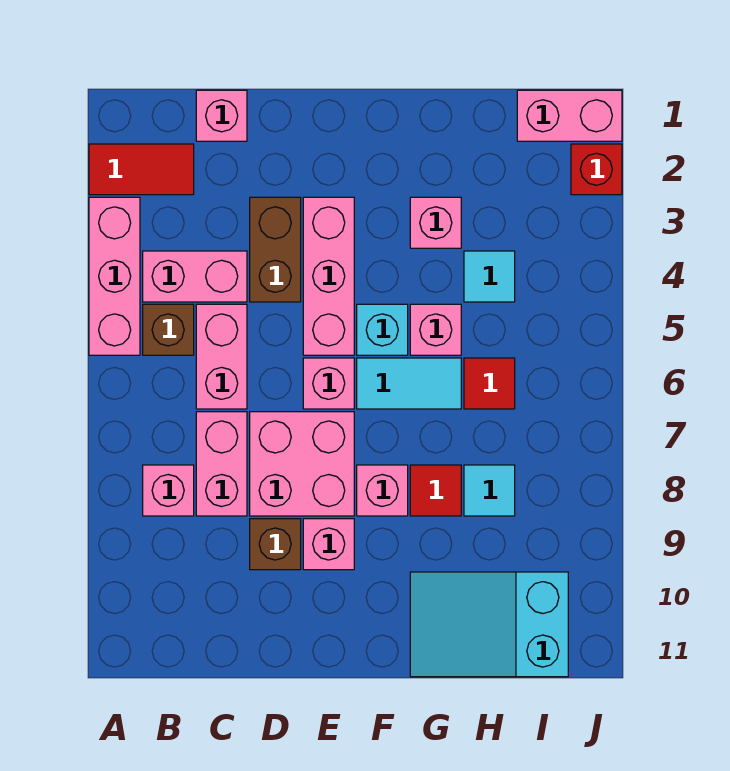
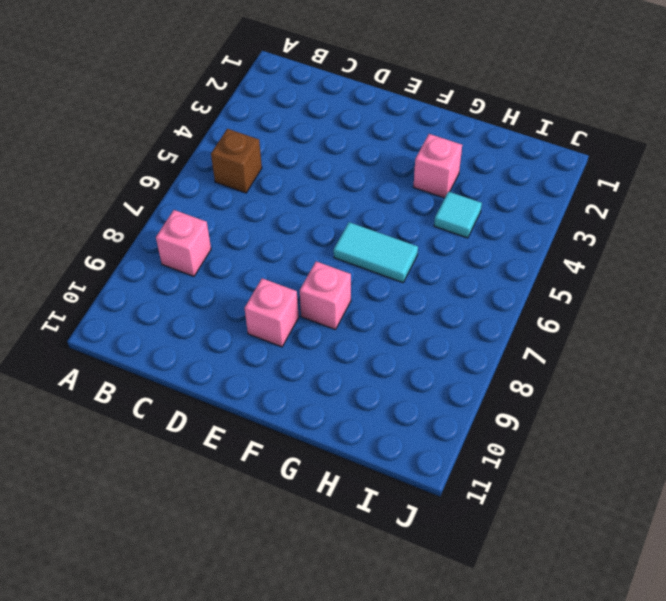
none -> red tile A2:B2 level 1
none -> pink brick A3:A5 level 1
none -> pink brick B4:C4 level 1

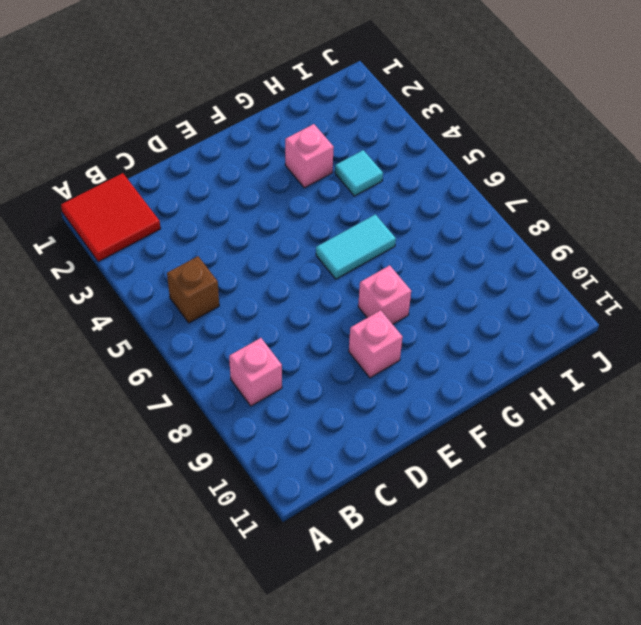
red tile A1:B2 level 1 -> red tile A2:B2 level 1
none -> pink brick A3:A5 level 1
none -> pink brick B4:C4 level 1
none -> pink brick C1 level 1

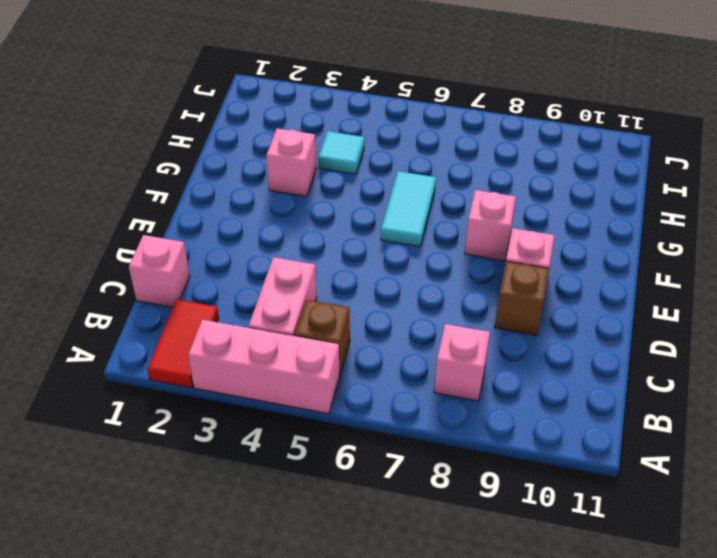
none -> pink brick C5:C6 level 1
none -> pink brick C7:C8 level 1
none -> brown brick D3:D4 level 1

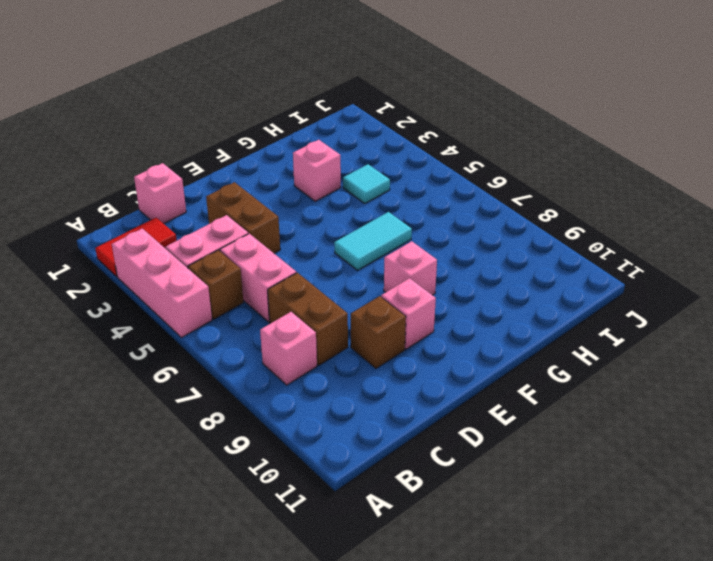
brown brick C7:C8 level 1 -> pink brick C7:C8 level 1
none -> pink brick D7:E8 level 1
none -> pink brick E3:E5 level 1
none -> pink brick E6 level 1

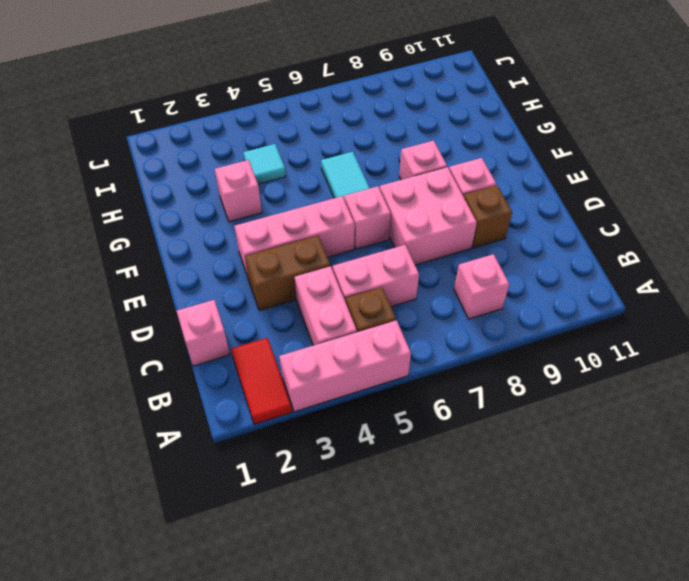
none -> pink brick C7:C8 level 1
none -> cyan brick F5 level 1
none -> pink brick G5 level 1

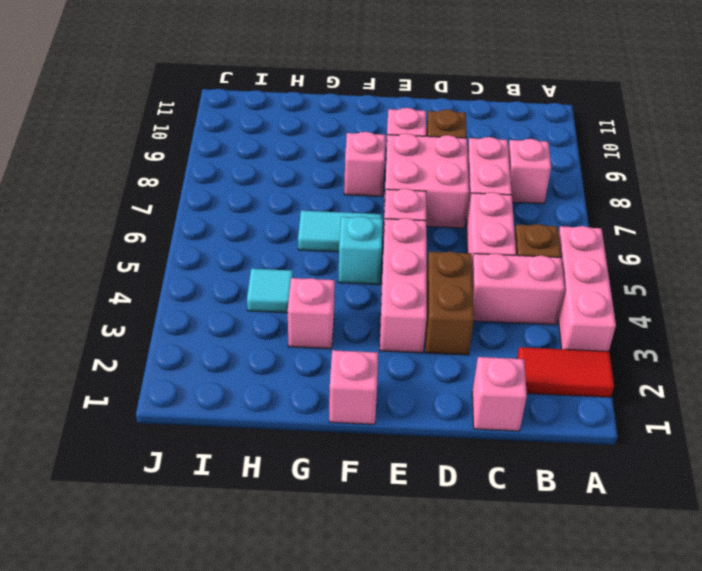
pink brick F1 level 1 -> pink brick G5 level 1
none -> red tile G8 level 1
none -> cyan slope G10:I11 level 1 top I
none -> red tile H6 level 1

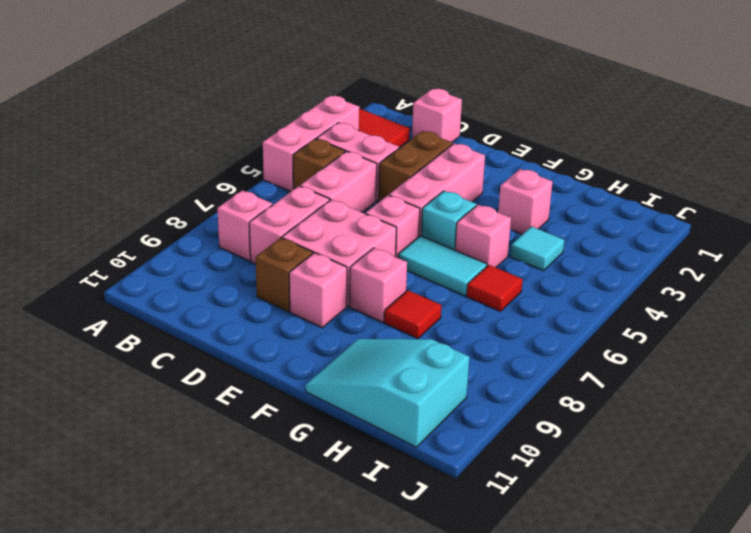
none -> cyan tile H8 level 1
none -> pink brick I1:J1 level 1
none -> red brick J2 level 1

